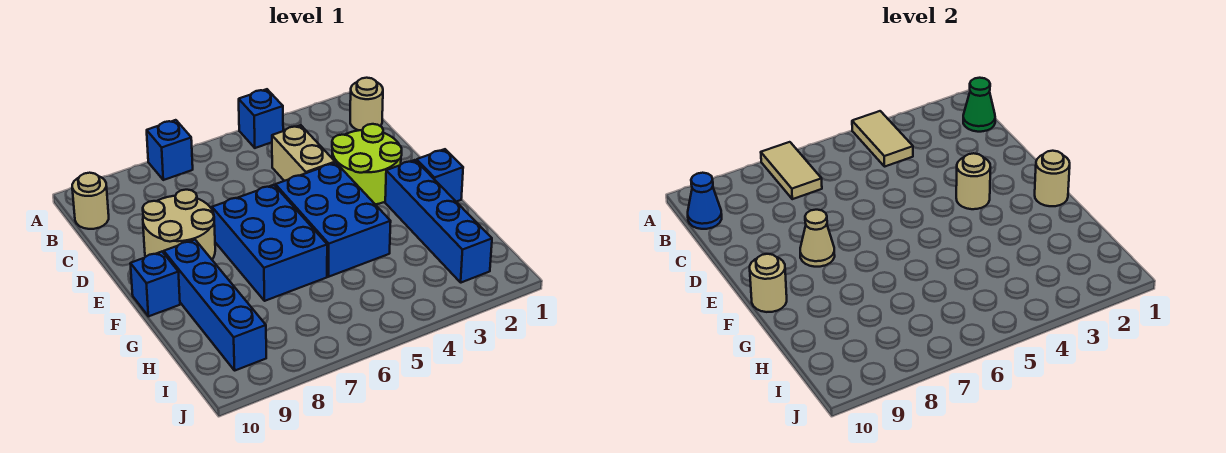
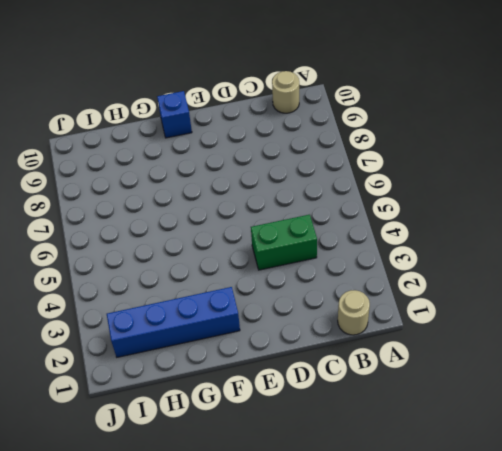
green brick C4:D4 level 1 -> tan brick C4:D4 level 1
none -> blue brick A4 level 1
none -> blue brick A7 level 1
none -> lime round brick D2:E3 level 1

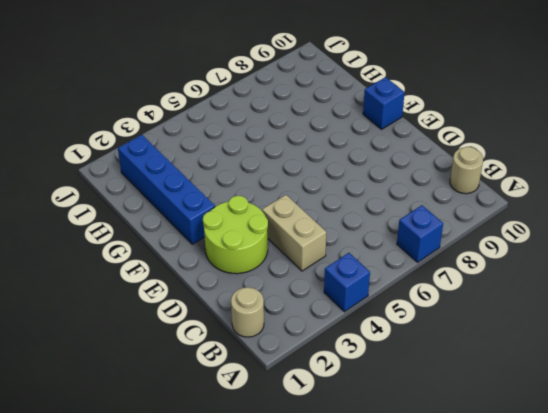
none -> tan round brick D8:E9 level 1
none -> blue brick E4:G5 level 1
none -> blue brick E6:G7 level 1

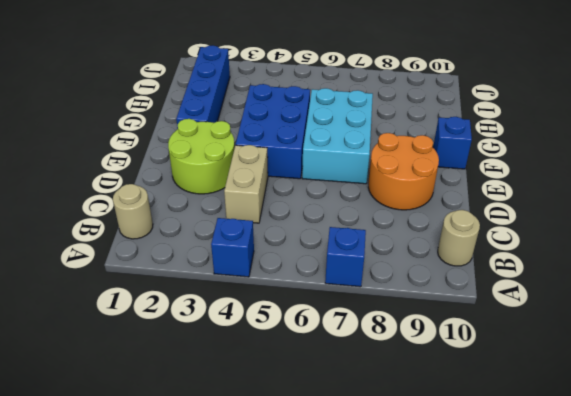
orange round brick D8:E9 level 1 -> tan round brick D8:E9 level 1
cyan brick E6:G7 level 1 -> blue brick E6:G7 level 1
none -> blue brick F1 level 1
none -> blue brick F9:I9 level 1
none -> tan tile A4:B4 level 2

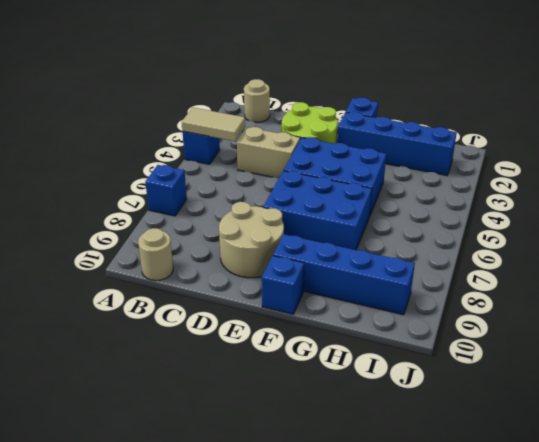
none -> tan tile A7:B7 level 2
none -> green cone B1 level 2
none -> blue cone B10 level 2

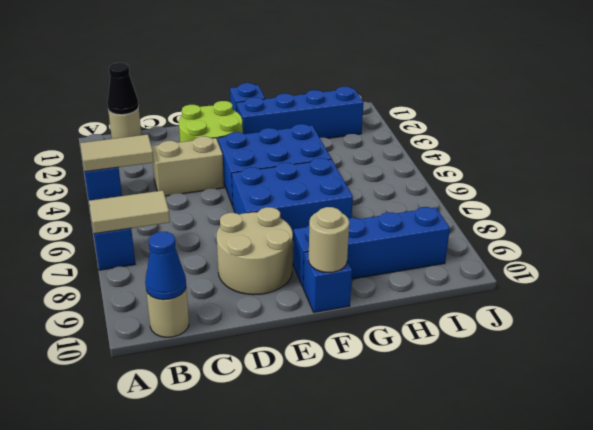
black cone B1 level 2 -> green cone B1 level 2
none -> tan round brick E3 level 2
none -> tan cone E8 level 2
none -> tan round brick F1 level 2

